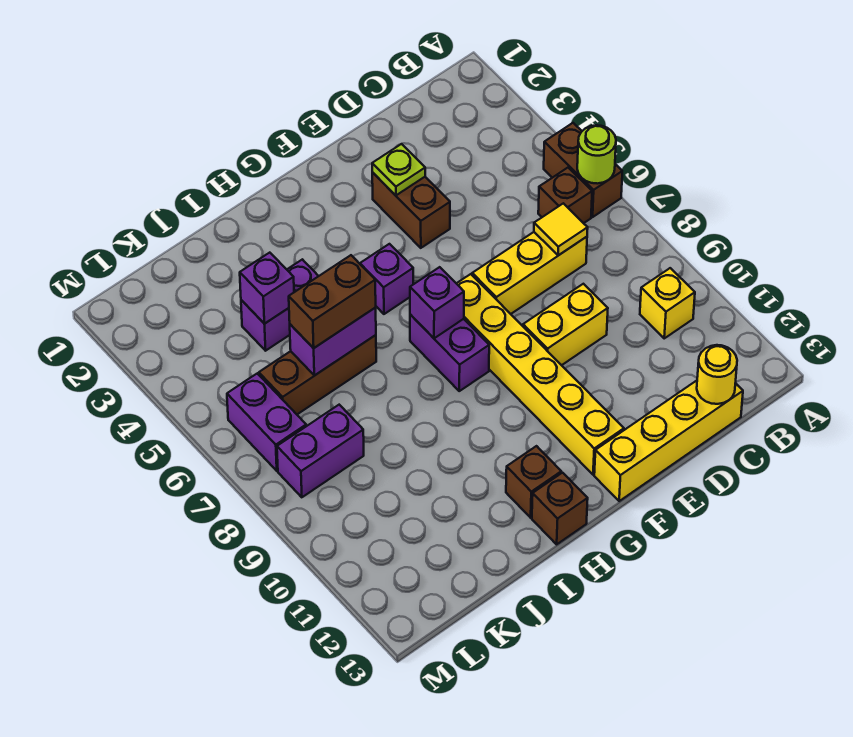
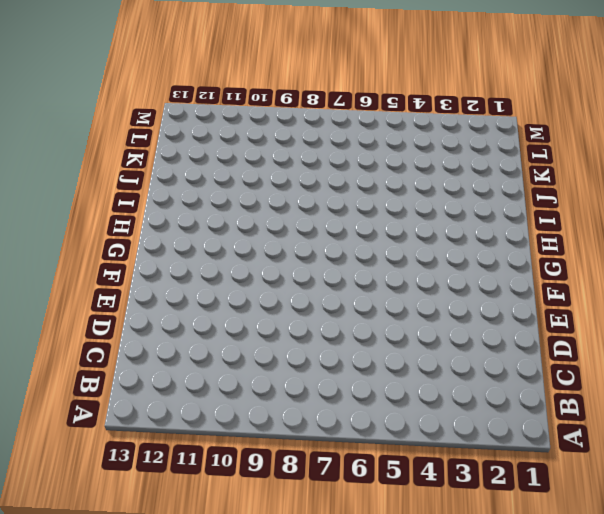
none -> brown brick A5:A6 level 1
none -> brown brick B6 level 1
none -> yellow brick B10 level 1

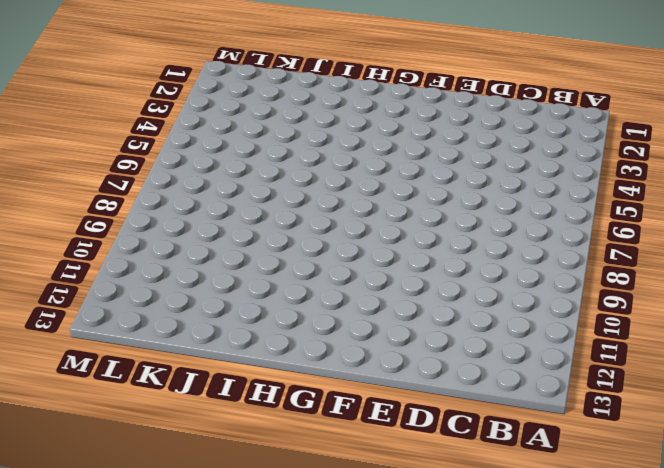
none -> brown brick A5:A6 level 1
none -> brown brick B6 level 1
none -> yellow brick B10 level 1

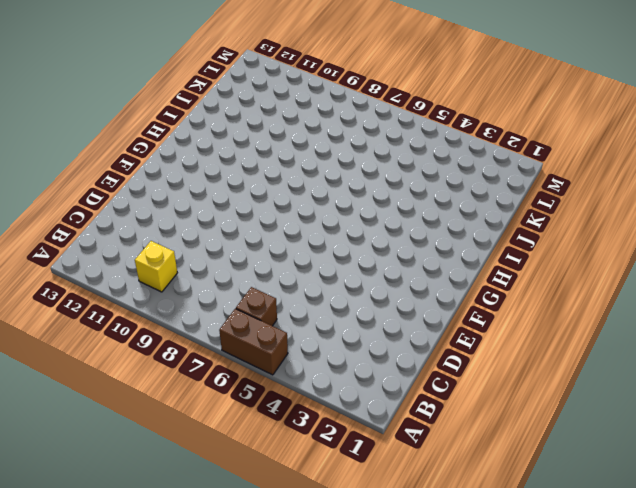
none -> yellow brick C7:E7 level 1
none -> yellow brick C13:F13 level 1
none -> yellow brick D9:E9 level 1

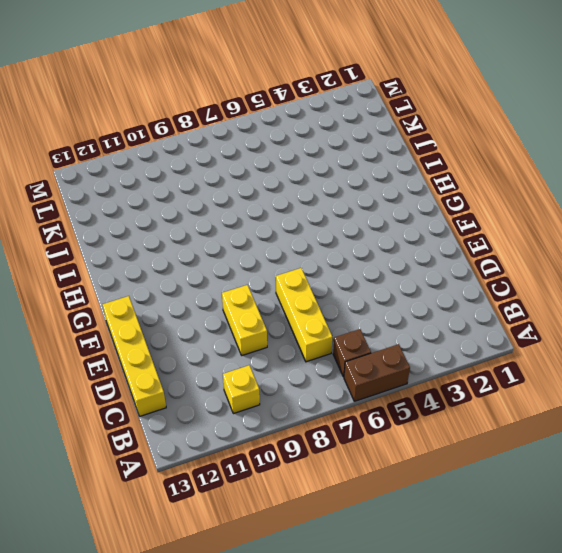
none -> brown brick E3:E4 level 1
none -> yellow brick F7:F12 level 1
none -> purple brick G5 level 1

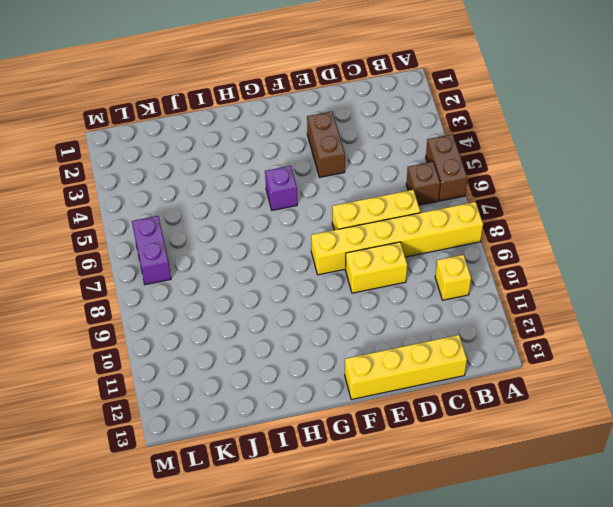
yellow brick A8:F8 level 1 -> yellow brick F7:F12 level 1
none -> purple brick G7:G8 level 1
none -> brown brick H12 level 1
none -> brown brick H13 level 1

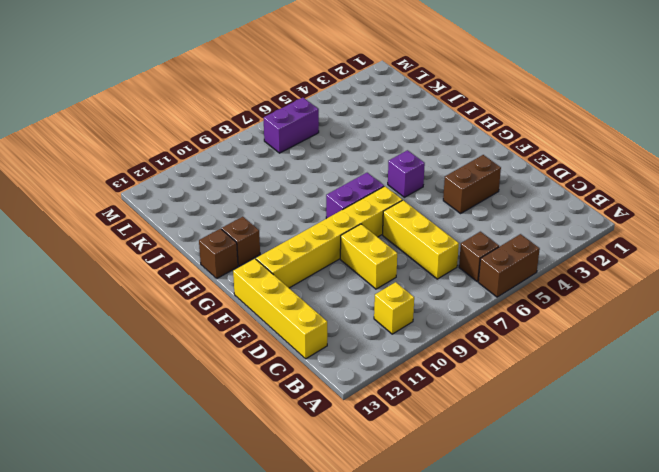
none -> purple brick I4:J4 level 1
none -> brown brick I6:K6 level 1
none -> purple brick K8:L8 level 1

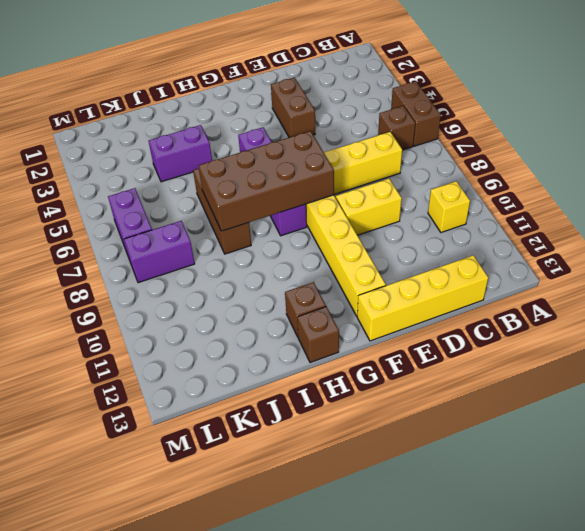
brown brick F7:I8 level 2 -> purple brick G7 level 2
brown brick I6:I8 level 1 -> brown brick I6:K6 level 1
none -> lime round brick A6 level 2
none -> yellow tile C7 level 2
none -> yellow round brick C13 level 2

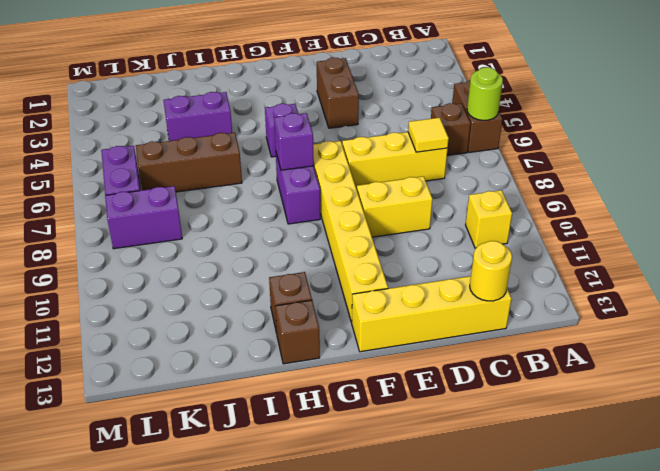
none -> lime plate E3 level 2
none -> purple brick I6:J6 level 2
none -> purple brick J4 level 2

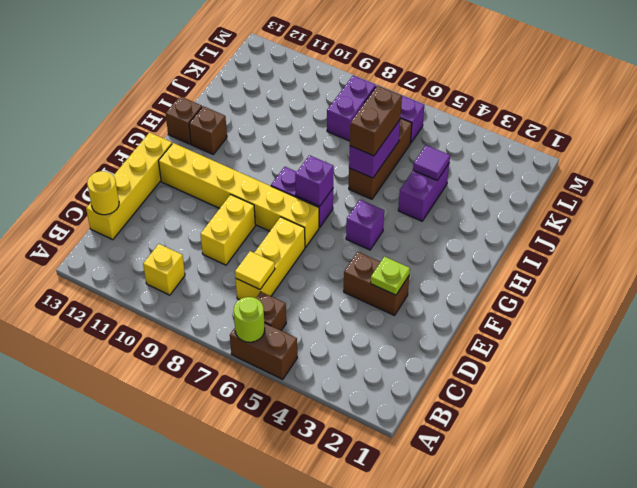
purple tile J4 level 2 -> purple brick J4 level 2

